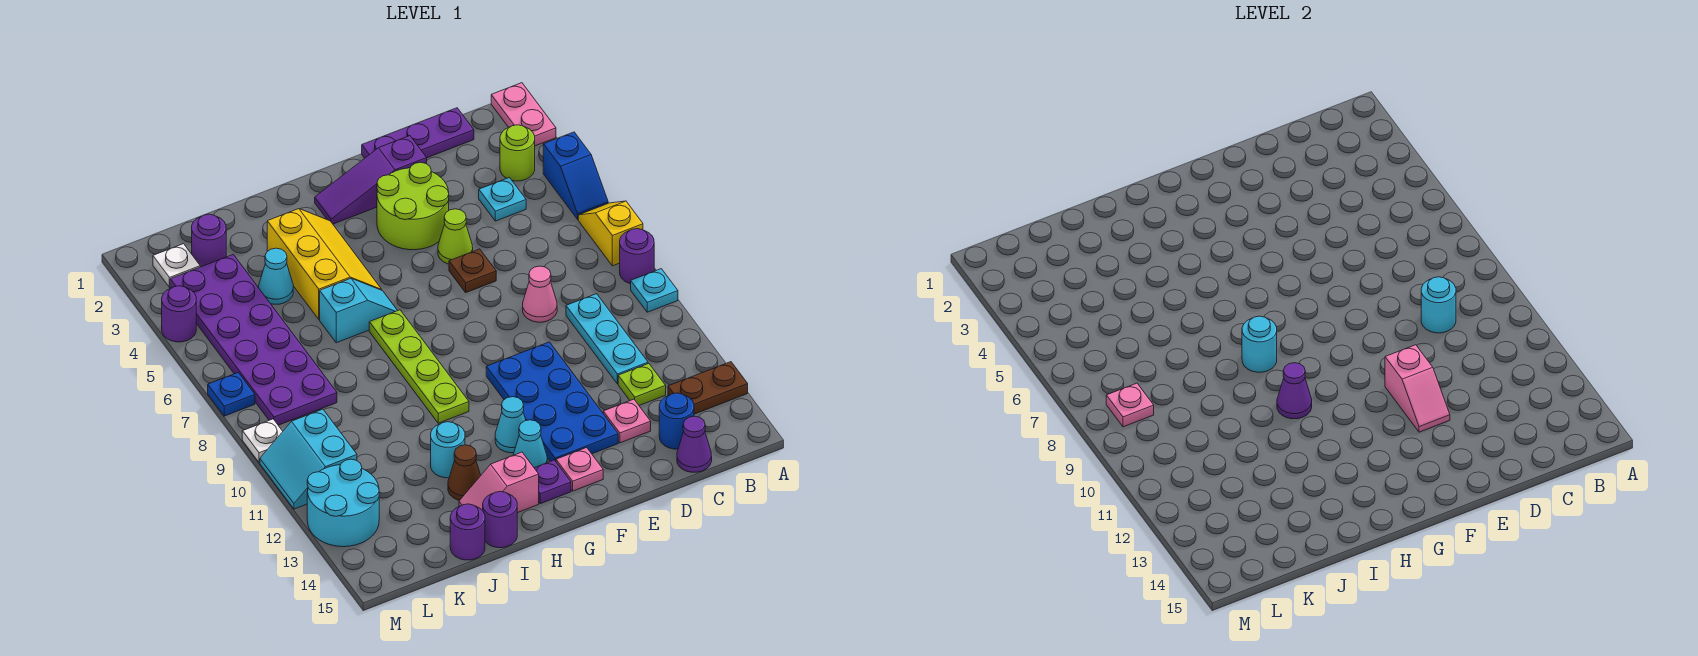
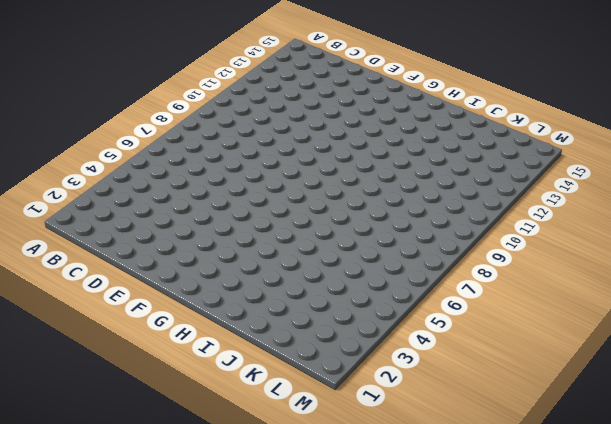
none -> pink plate A1:A2 level 1
none -> blue slope A4:A5 level 1 top 4
none -> yellow slope A6:A7 level 1 top 7
none -> purple round brick A8 level 1

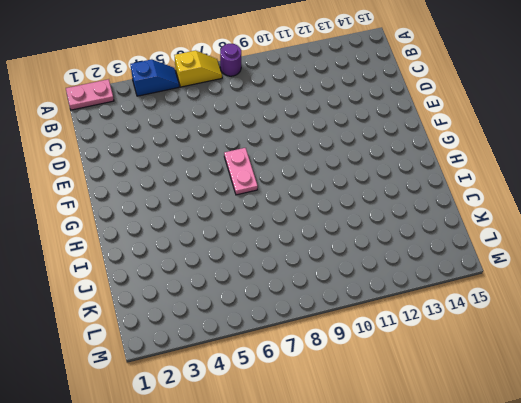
yellow slope A6:A7 level 1 top 6 -> yellow slope A6:A7 level 1 top 7
pink plate F7:G7 level 1 -> none
none -> cyan plate A9 level 1
none -> brown plate A13:B13 level 1
none -> lime round brick B3 level 1
none -> purple plate C1:E1 level 1

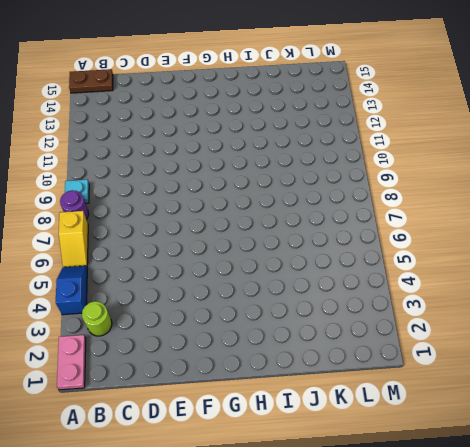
brown plate A15:B15 level 1 -> brown plate A13:B13 level 1
none -> purple plate C1:E1 level 1
none -> cyan plate C4 level 1
none -> cyan plate C9:C11 level 1
none -> lime plate C12 level 1

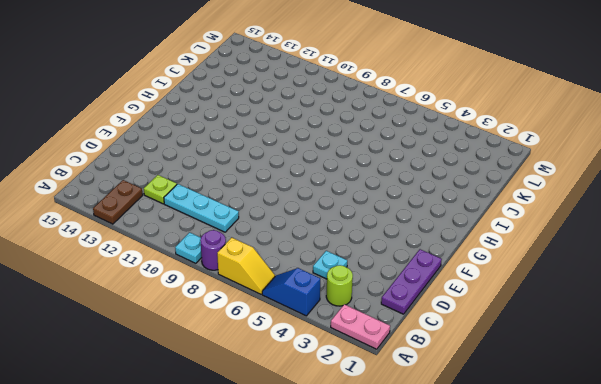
none -> blue round brick C14 level 1
none -> purple cone C15 level 1
none -> pink cone D8 level 1
none -> pink plate D13 level 1

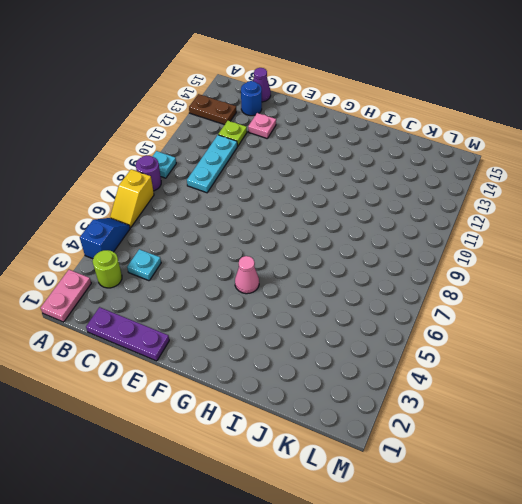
pink cone G5 level 1 -> pink cone D8 level 1
none -> purple slope E2:G2 level 1 top E
none -> lime round brick E3:F4 level 1
none -> lime cone E5 level 1
none -> brown plate E6 level 1

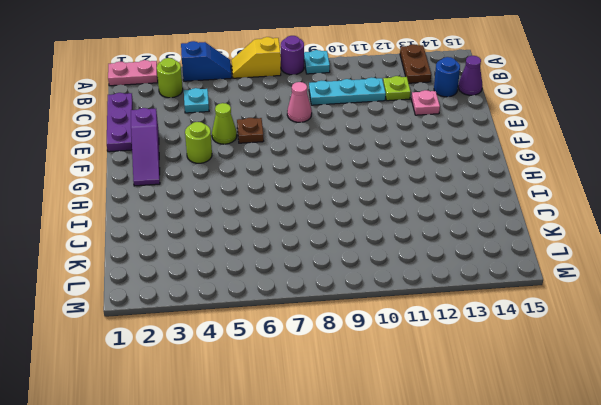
lime round brick F4 level 1 -> lime round brick E3:F4 level 1
none -> blue plate E10:F13 level 1
none -> pink plate F14 level 1
none -> cyan cone G12 level 1
none -> cyan cone G13 level 1

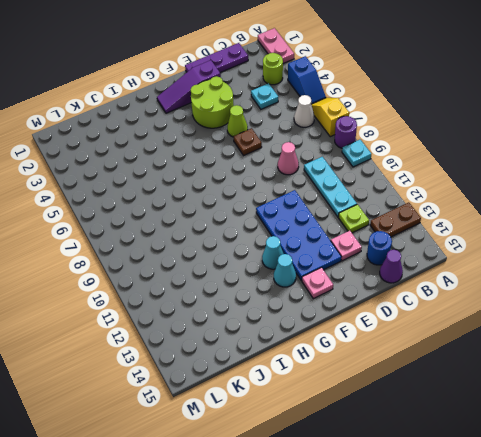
white cone B6 level 1 -> none
none -> purple plate G14 level 1
none -> yellow slope H3:I5 level 1 top I
none -> cyan slope H6:I6 level 1 top I
none -> lime plate H7:H10 level 1

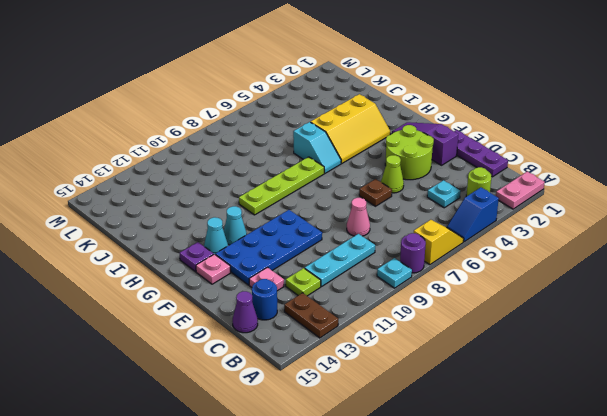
none -> pink slope H14:I14 level 1 top H
none -> cyan round brick I12 level 1
none -> brown cone I13 level 1
none -> purple round brick I15 level 1

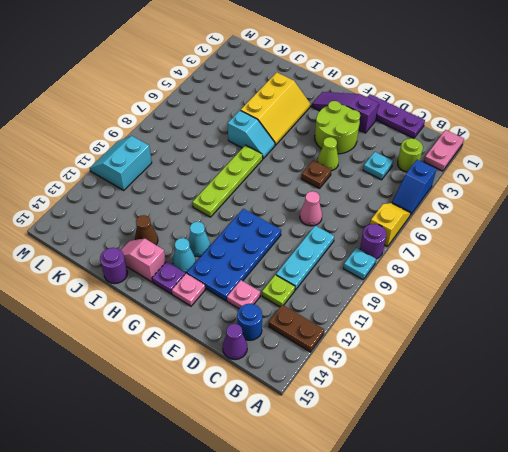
none -> cyan round brick I12 level 1
none -> cyan cone J4 level 1
none -> purple round brick J15 level 1
none -> purple round brick K2 level 1

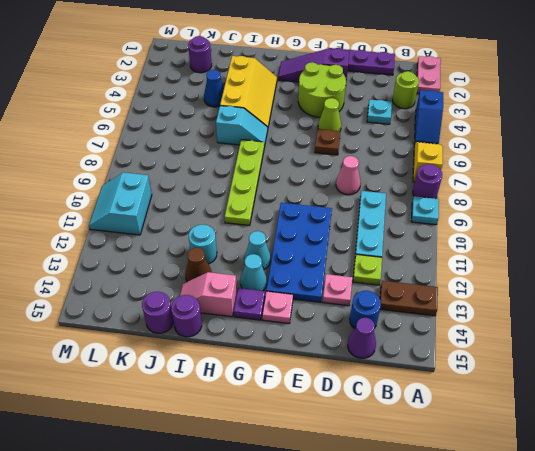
blue cone J4 level 1 -> cyan cone J4 level 1
none -> purple plate K3:L8 level 1
none -> white plate L2 level 1
none -> cyan round brick L12:M13 level 1
none -> purple round brick M4 level 1

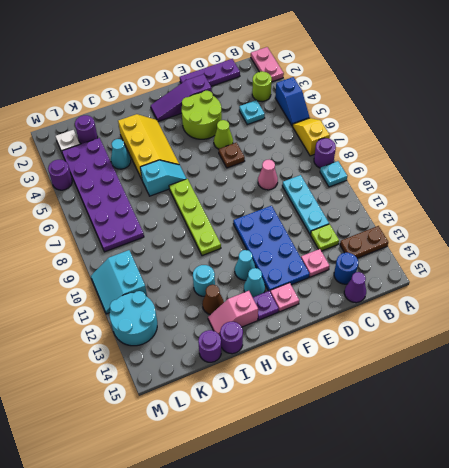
none -> blue plate M7 level 1
none -> white plate M9 level 1
none -> cyan round brick C9 level 2
none -> pink slope E11:E12 level 2 top 11

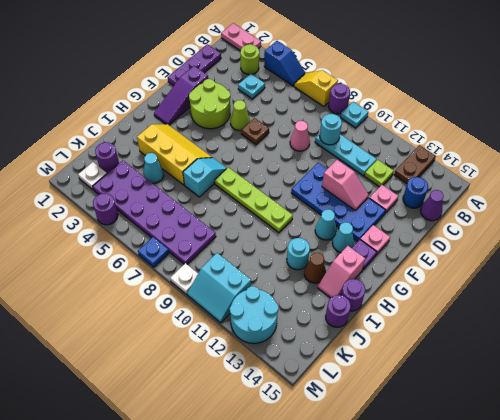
none -> cyan round brick H8 level 2
none -> purple cone H10 level 2
none -> pink plate L8 level 2

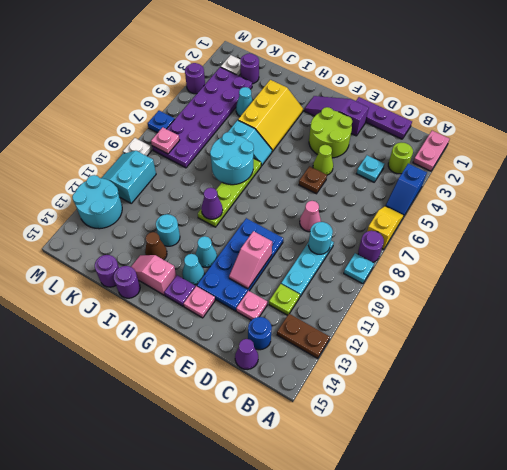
cyan round brick H7:I8 level 2 -> cyan round brick H8 level 2

